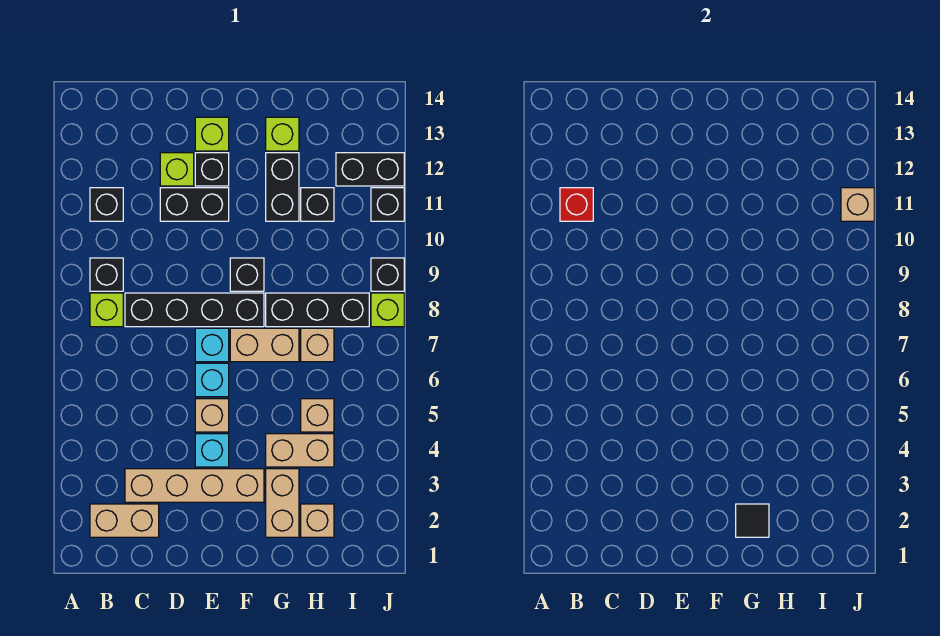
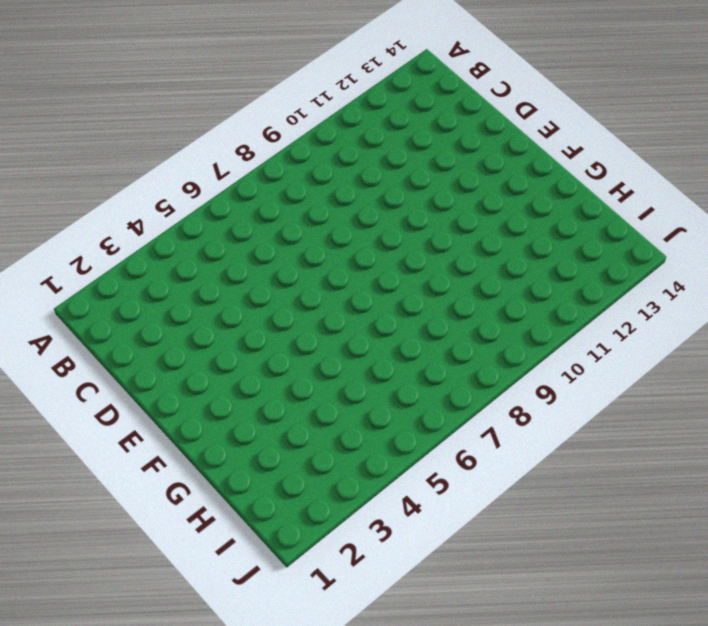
none -> tan brick B2:C2 level 1
none -> lime brick B8 level 1
none -> black brick B9 level 1
none -> black brick B11 level 1

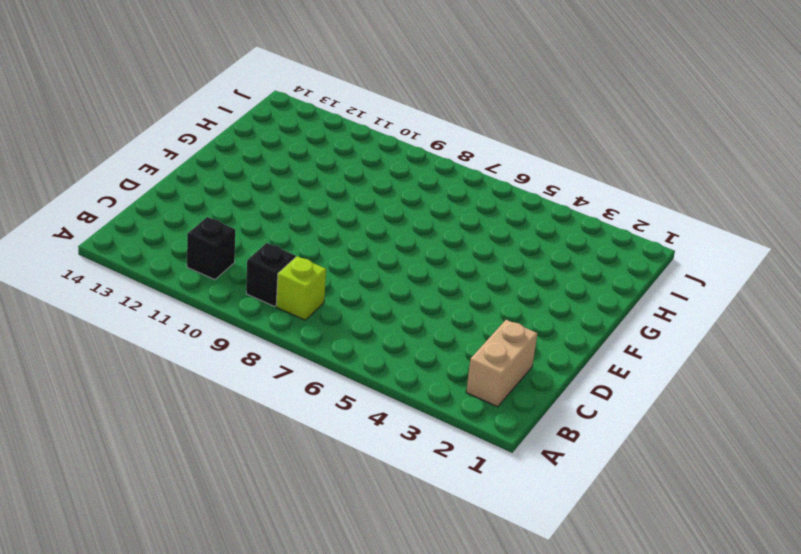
none -> tan brick C3:F3 level 1
none -> black brick C8:F8 level 1
none -> black brick D11:E11 level 1
none -> lime brick D12 level 1

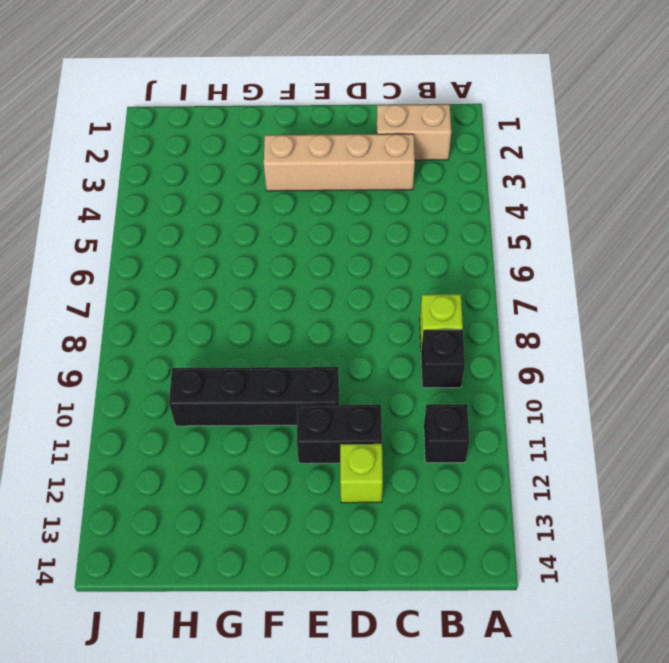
black brick E10:H10 level 1 -> black brick C8:F8 level 1
none -> cyan brick E4 level 1
none -> tan brick E5 level 1
none -> cyan brick E6 level 1
none -> cyan brick E7 level 1

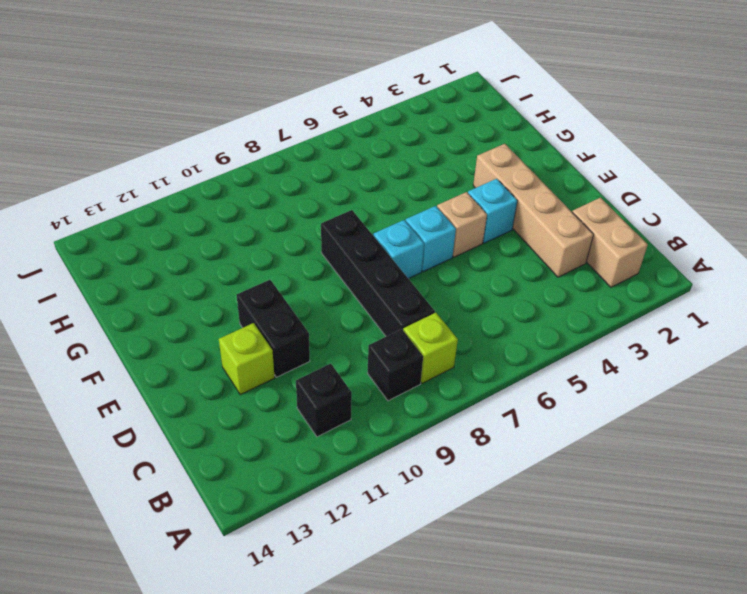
none -> black brick E12 level 1
none -> lime brick E13 level 1
none -> tan brick F7:G7 level 1
none -> black brick F9 level 1

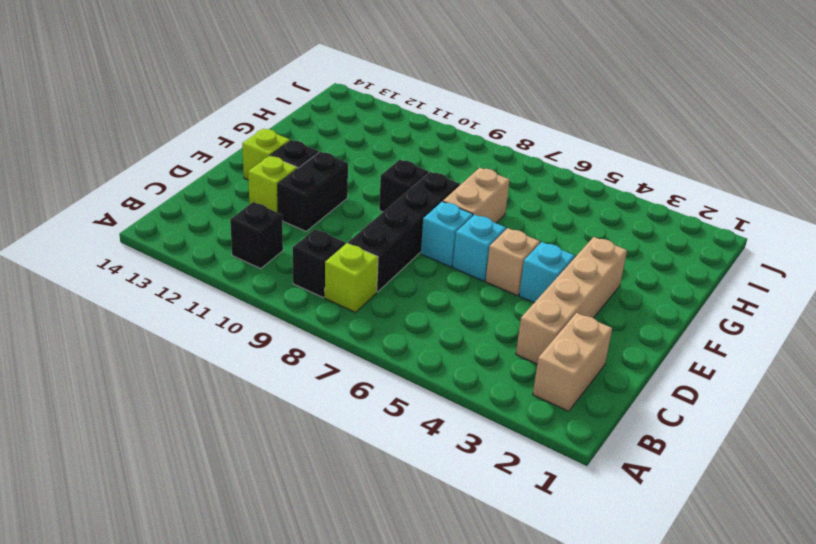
none -> tan brick G2:G3 level 1
none -> tan brick G4:H4 level 1
none -> black brick G8:I8 level 1
none -> black brick G11:G12 level 1

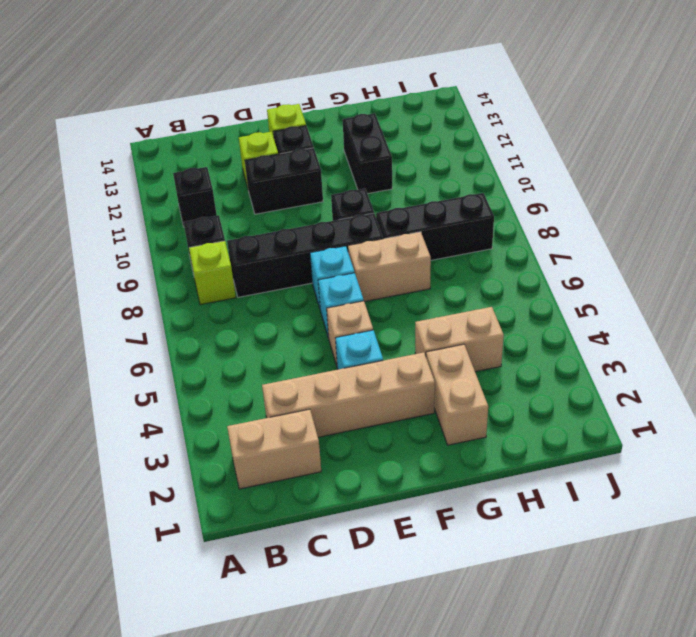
none -> lime brick G13 level 1
none -> tan brick H2 level 1
none -> tan brick H5 level 1
none -> tan brick H7 level 1

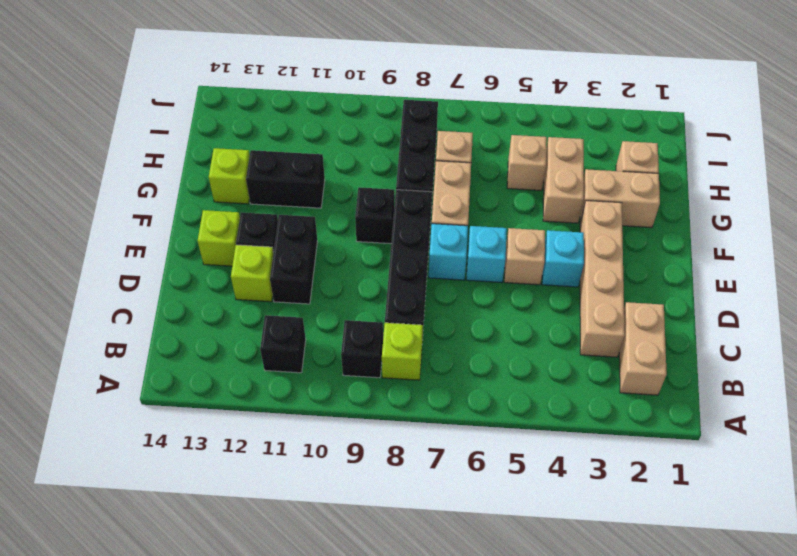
none -> black brick H11 level 1
none -> black brick I12:J12 level 1
none -> lime brick J8 level 1
none -> black brick J9 level 1

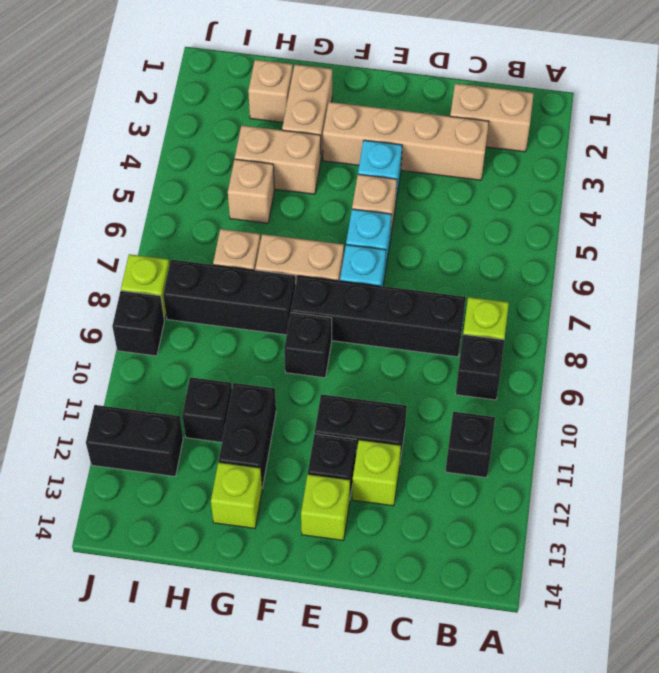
none -> black brick J11 level 1
none -> red brick B11 level 2
none -> black tile G2 level 2
none -> tan brick J11 level 2

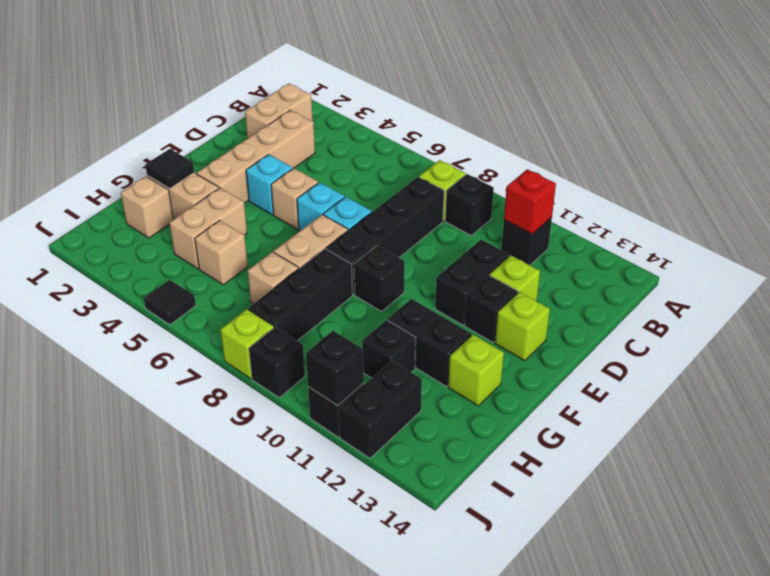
black tile J5 level 1 -> none
black brick J11 level 2 -> tan brick J11 level 2

